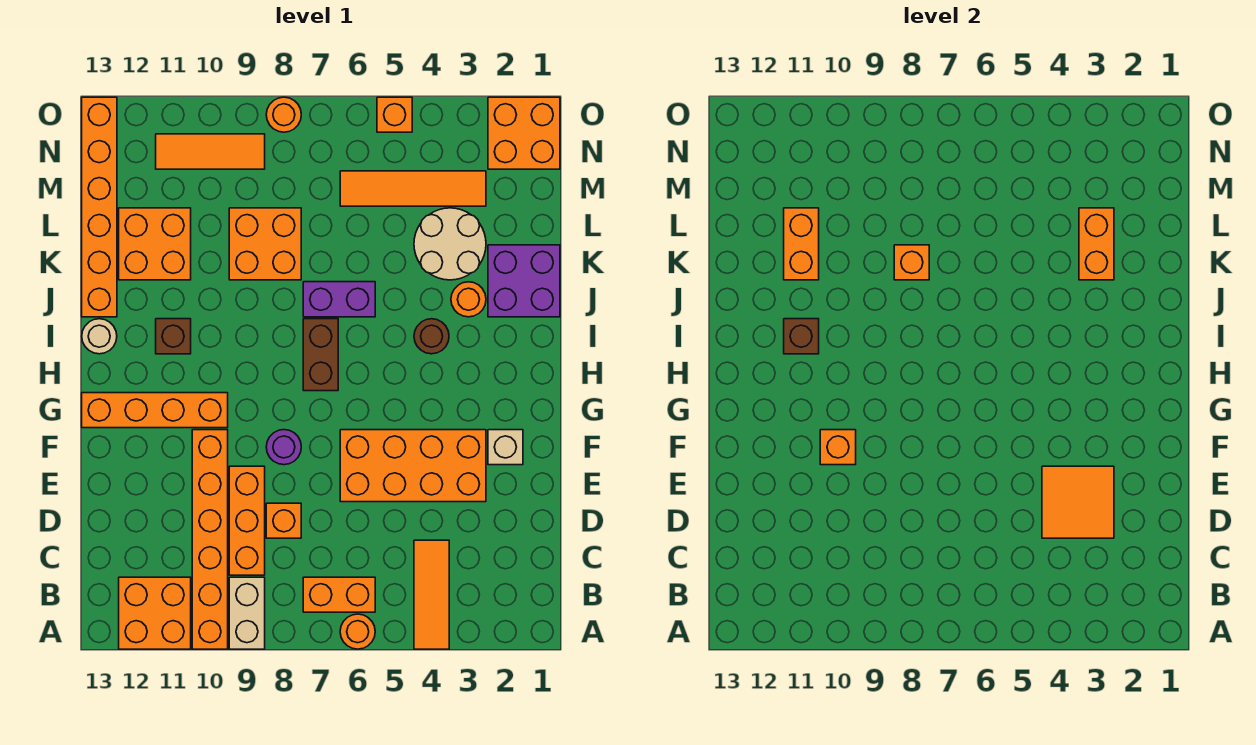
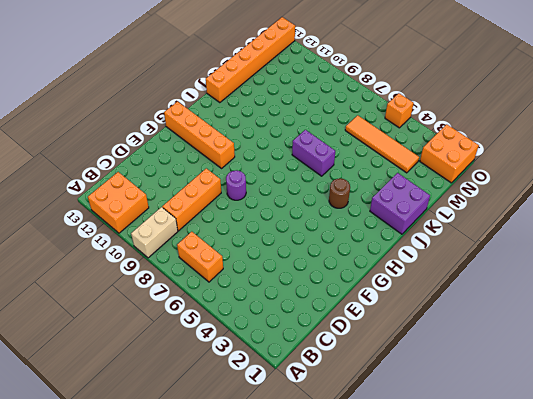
none -> orange tile A4:C4 level 1
none -> orange round brick A6 level 1
none -> orange brick A10:F10 level 1
none -> orange brick D8 level 1

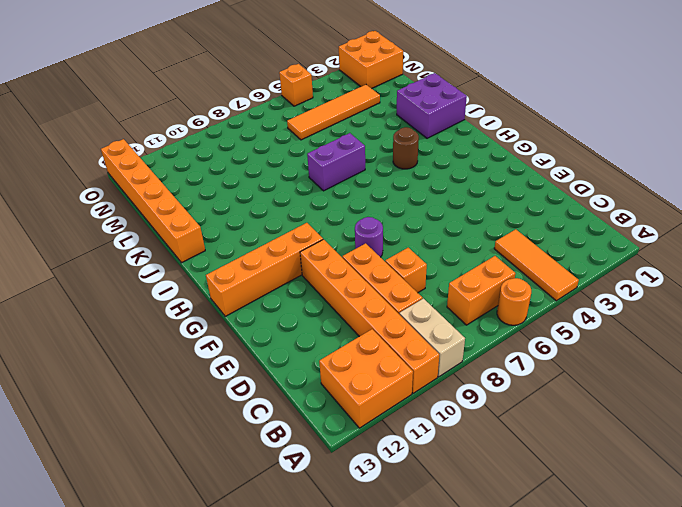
none -> orange brick E3:F6 level 1
none -> tan brick F2 level 1
none -> brown brick H7:I7 level 1
none -> brown brick I11 level 1

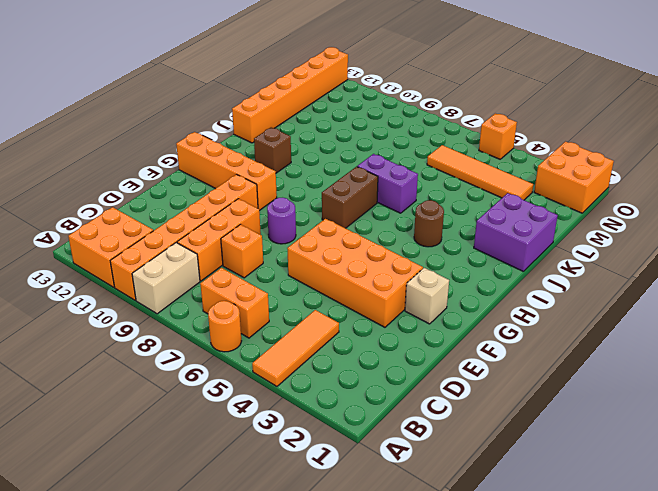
none -> tan round brick I13 level 1
none -> orange round brick J3 level 1
none -> tan round brick K3:L4 level 1
none -> orange brick K8:L9 level 1

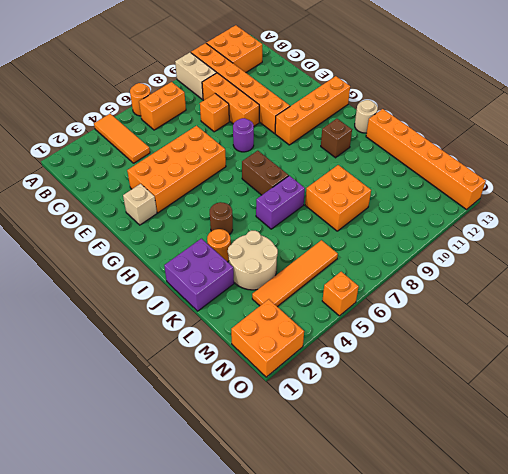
none -> orange brick K11:L12 level 1
none -> orange tile N9:N11 level 1
none -> orange round brick O8 level 1
none -> orange tile D3:E4 level 2

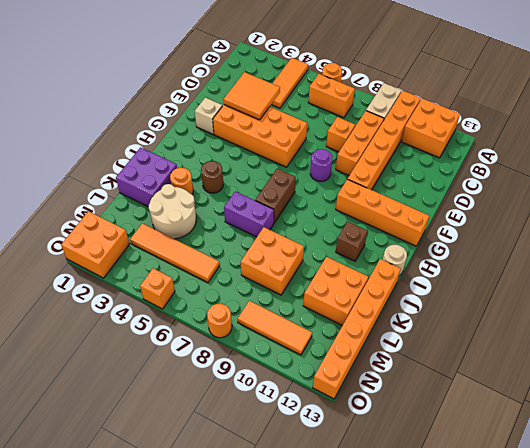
none -> orange brick F10 level 2
none -> brown brick I11 level 2
none -> orange brick K3:L3 level 2
none -> orange brick K8 level 2

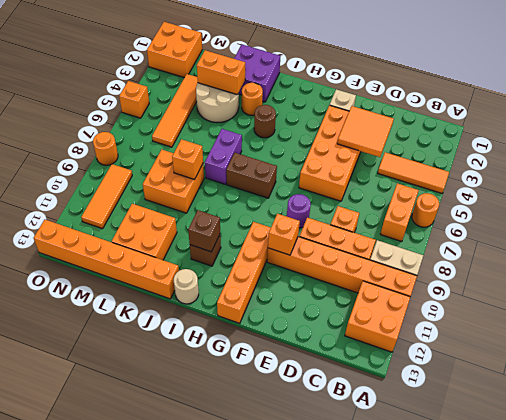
none -> orange brick K11:L11 level 2

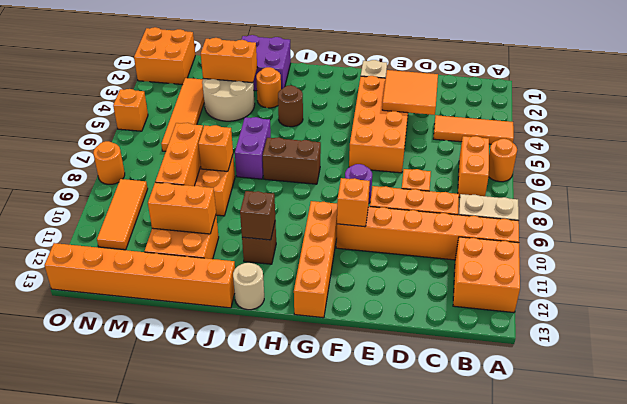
orange brick L8:L10 level 2 -> none

